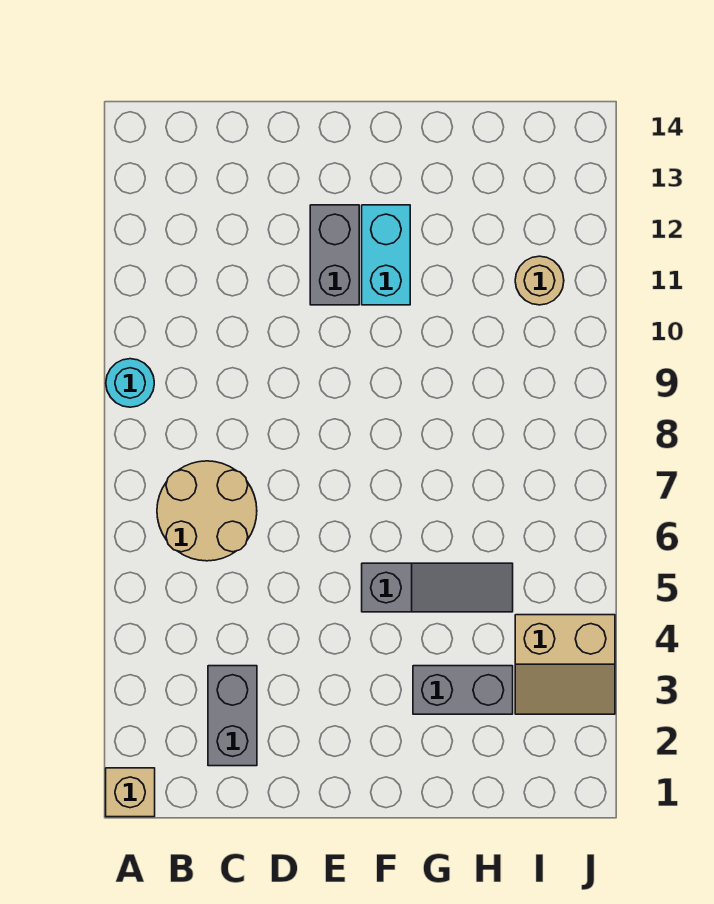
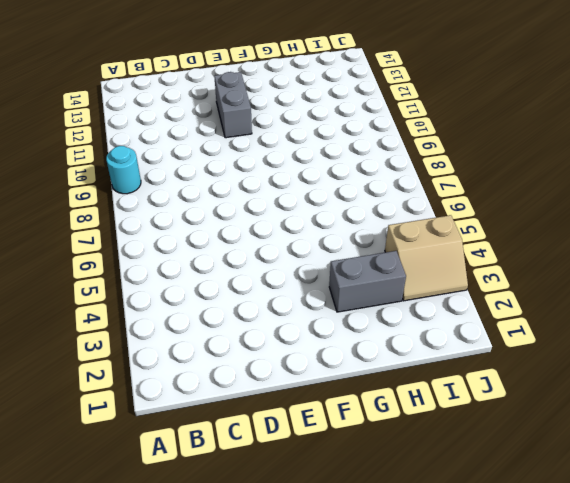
none -> tan brick A1 level 1
none -> tan round brick B6:C7 level 1

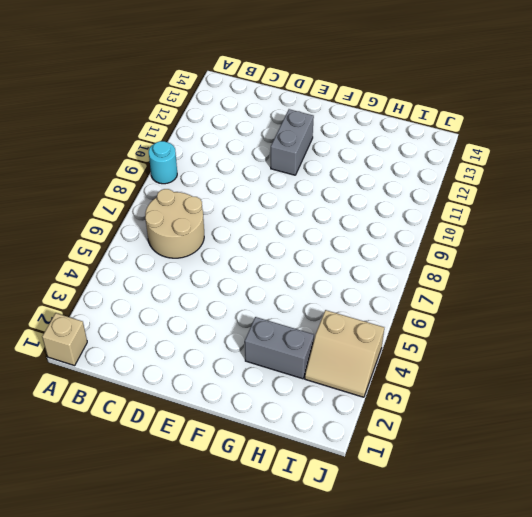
none -> grey brick C2:C3 level 1
none -> grey slope F5:H5 level 1 top F

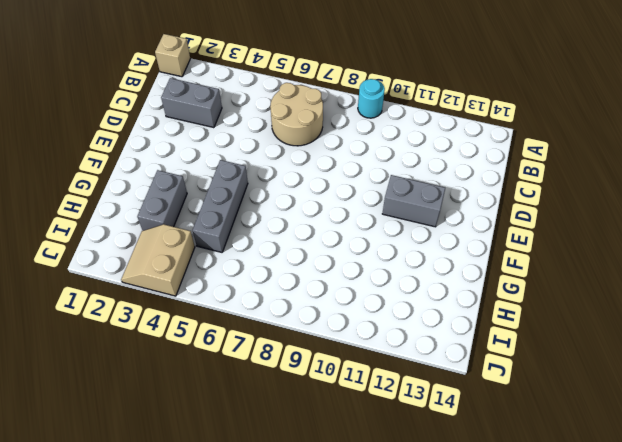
grey brick F5:H5 level 1 -> grey slope F5:H5 level 1 top F
none -> cyan brick F11:F12 level 1
none -> tan round brick I11 level 1

